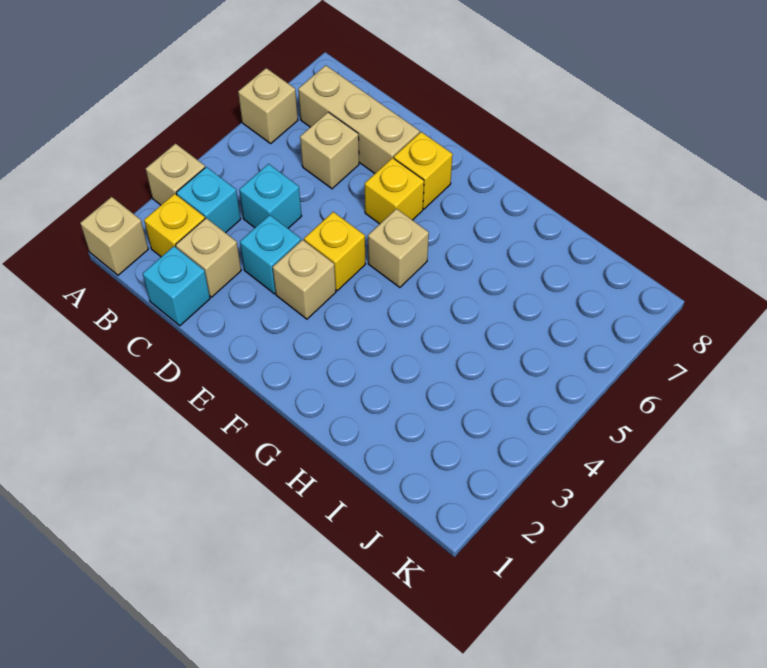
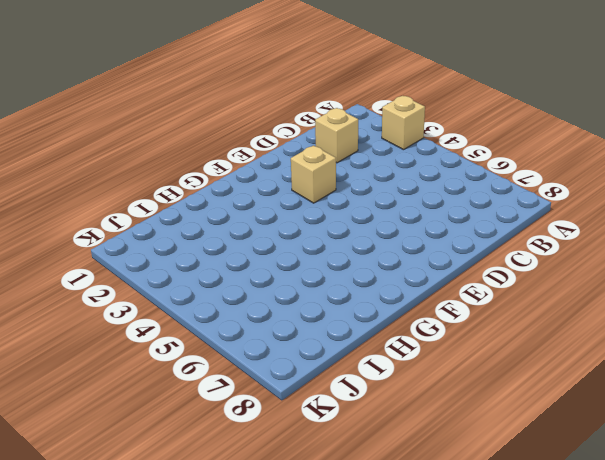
none -> tan brick A1 level 1
none -> tan brick A6 level 1
none -> yellow brick B2 level 1

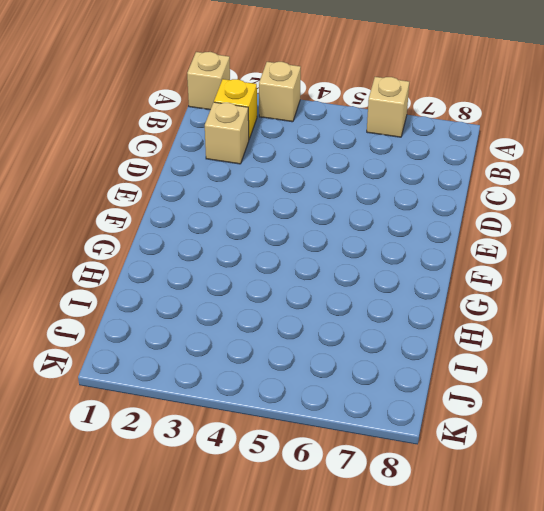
none -> cyan brick B3 level 1
none -> tan brick B7:D7 level 1
none -> cyan brick C1 level 1

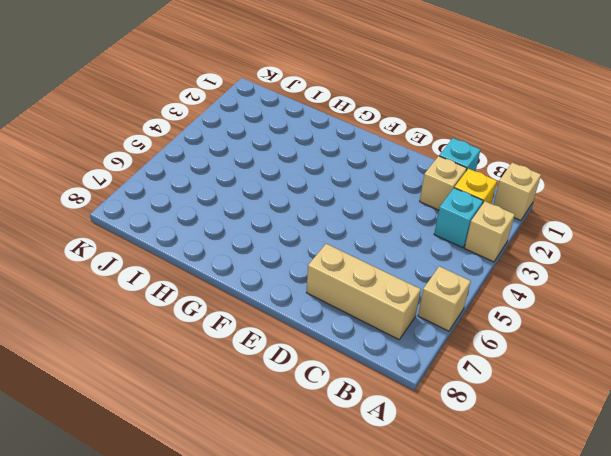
none -> cyan brick C4 level 1
none -> tan brick C6 level 1
none -> cyan brick D3 level 1

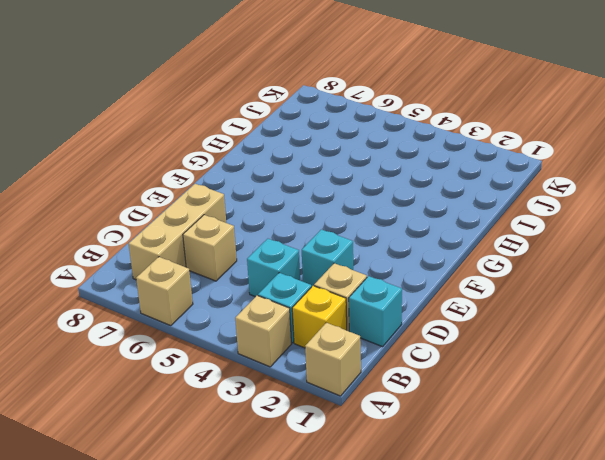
none -> tan brick E3 level 1
none -> yellow brick E4 level 1
none -> yellow brick E6 level 1

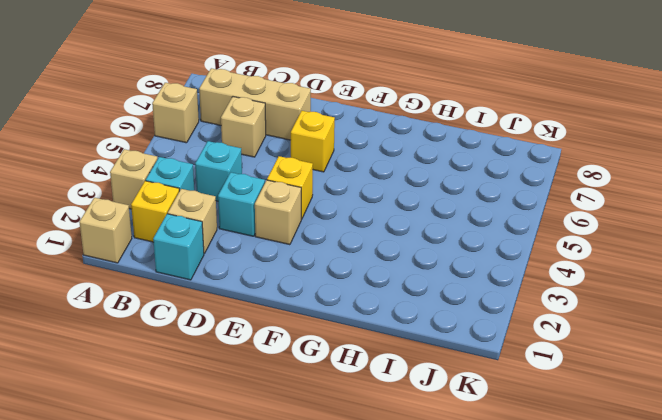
none -> yellow brick E7 level 1
none -> tan brick F5 level 1

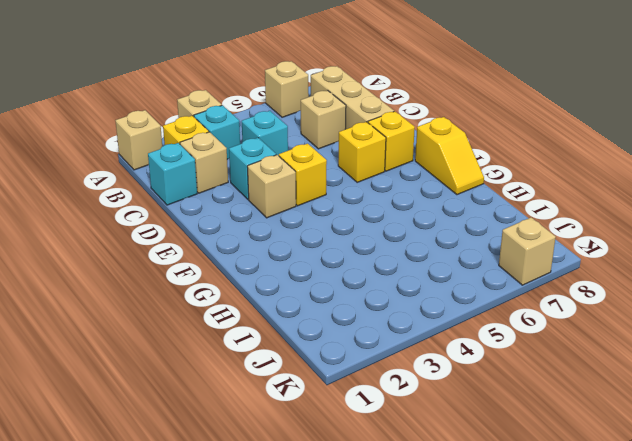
yellow slope F8:G8 level 1 top F -> none
tan brick K7 level 1 -> tan brick F5 level 1

